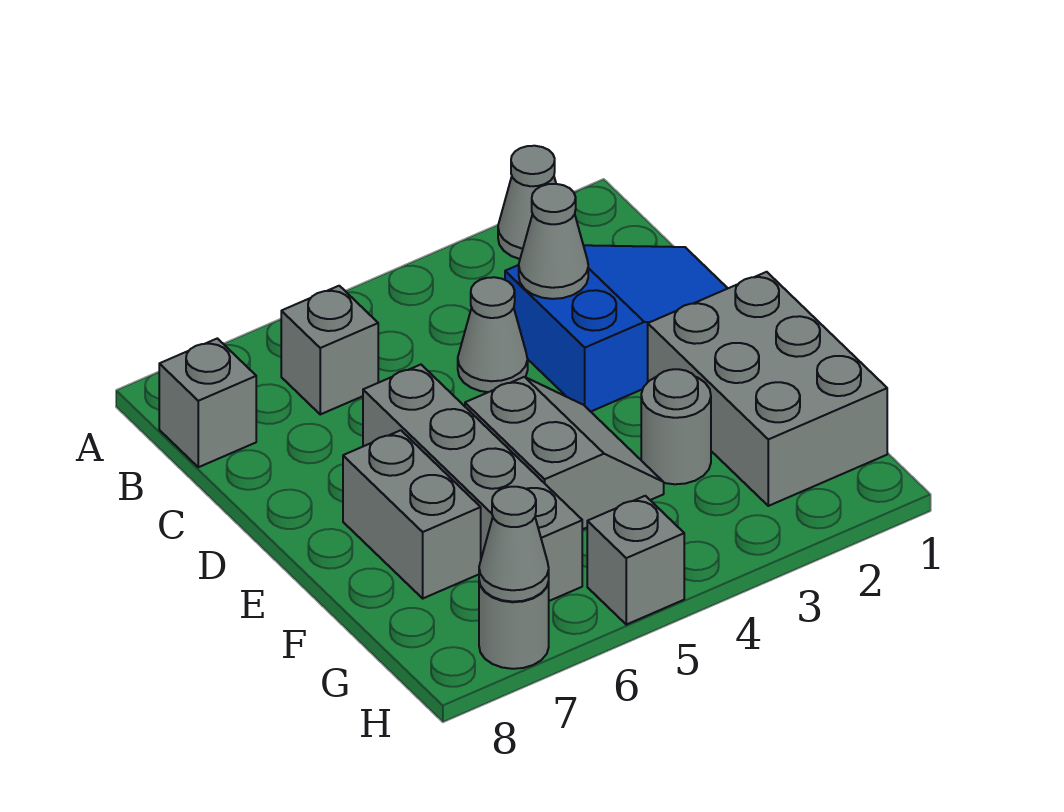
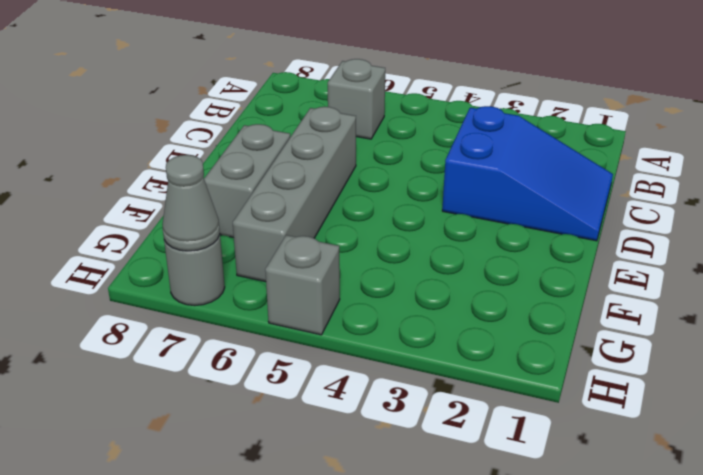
none -> grey cone A2 level 1
none -> grey brick B8 level 1
none -> grey cone C4 level 1

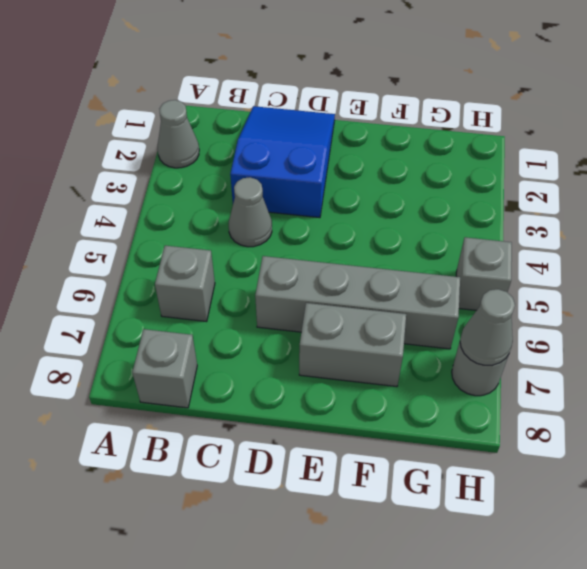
none -> grey brick E1:G2 level 1
none -> grey slope E4:F5 level 1 top 5
none -> grey round brick F3 level 1

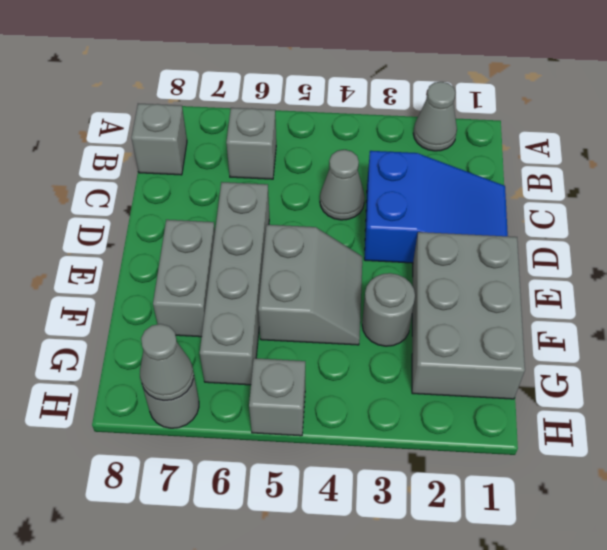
none -> grey cone C3 level 2

